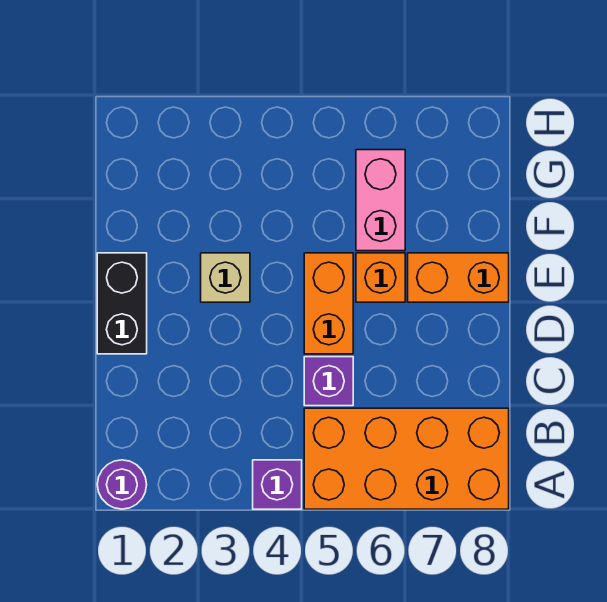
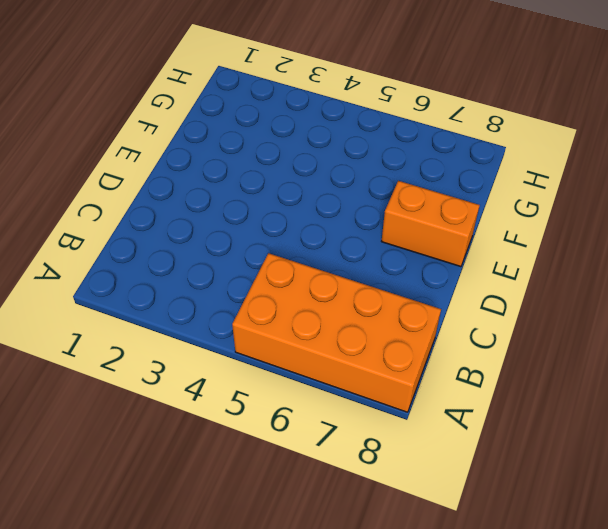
none -> purple round brick A1 level 1
none -> purple brick A4 level 1

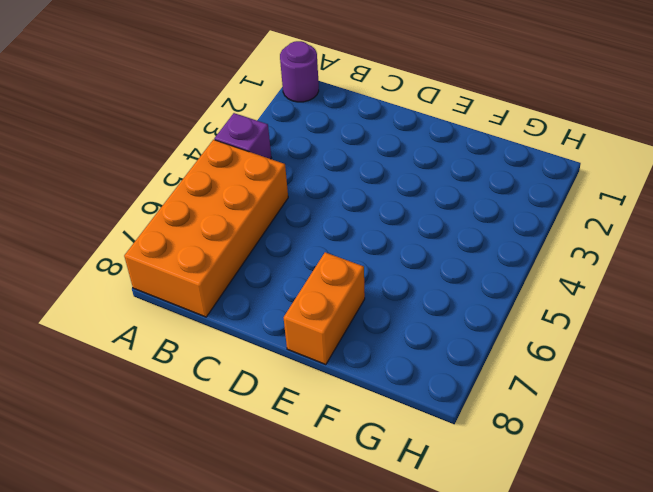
none -> purple brick C5 level 1
none -> black brick D1:E1 level 1

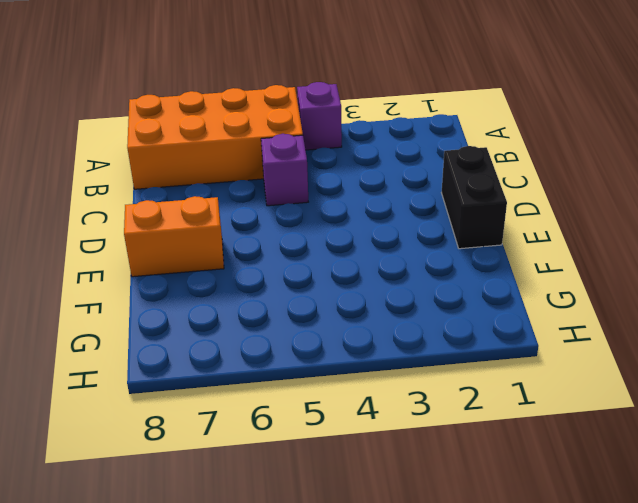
none -> purple round brick A1 level 1
none -> orange brick D5:E5 level 1

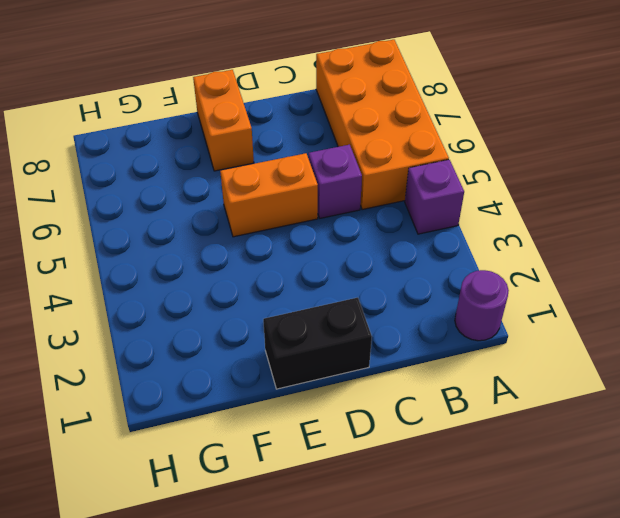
none -> tan brick E3 level 1
none -> orange brick E6 level 1

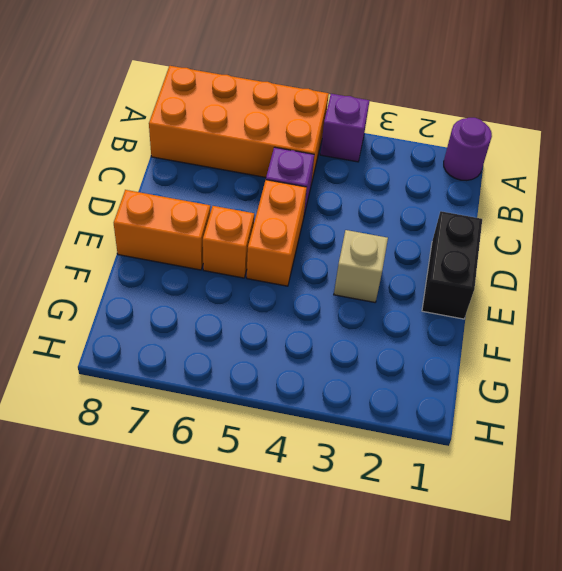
none -> pink brick F6:G6 level 1

